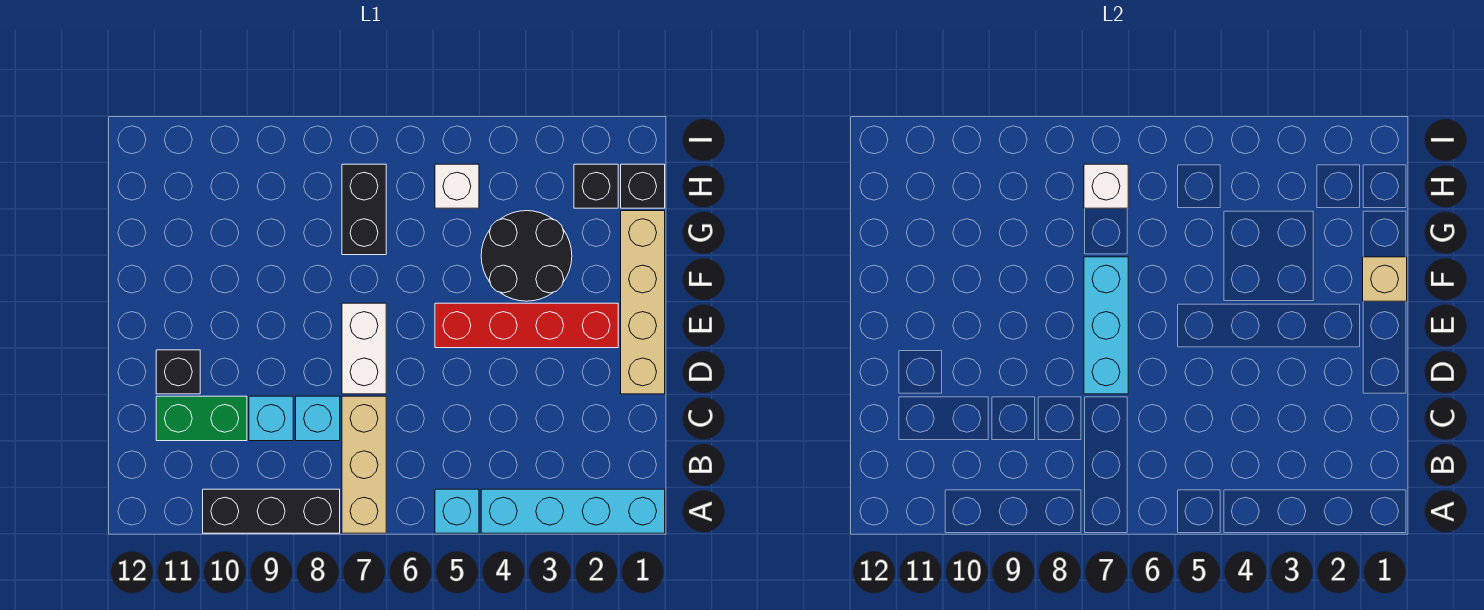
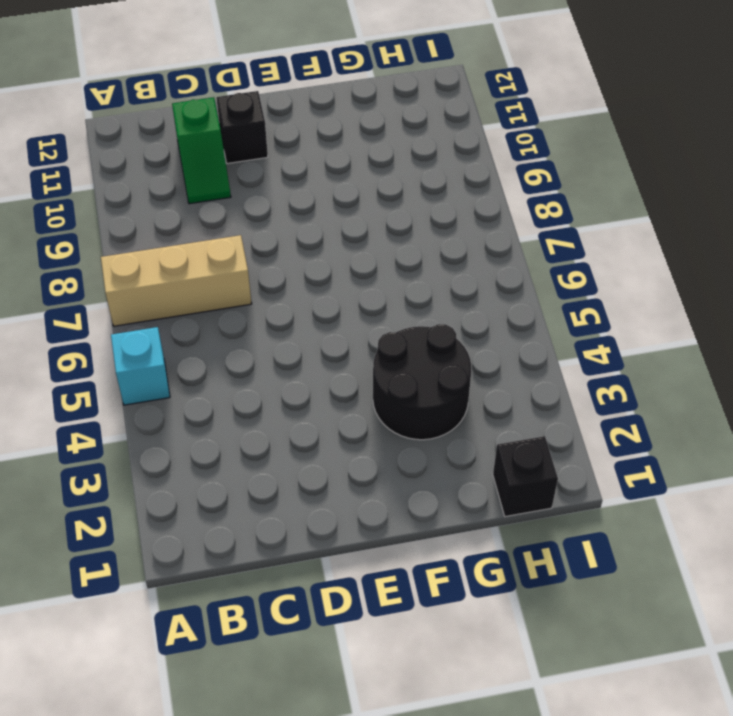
green slope C10:C11 level 1 top 11 -> green brick C10:C11 level 1
none -> cyan brick A1:A4 level 1
none -> black brick A8:A10 level 1
none -> cyan brick C8 level 1

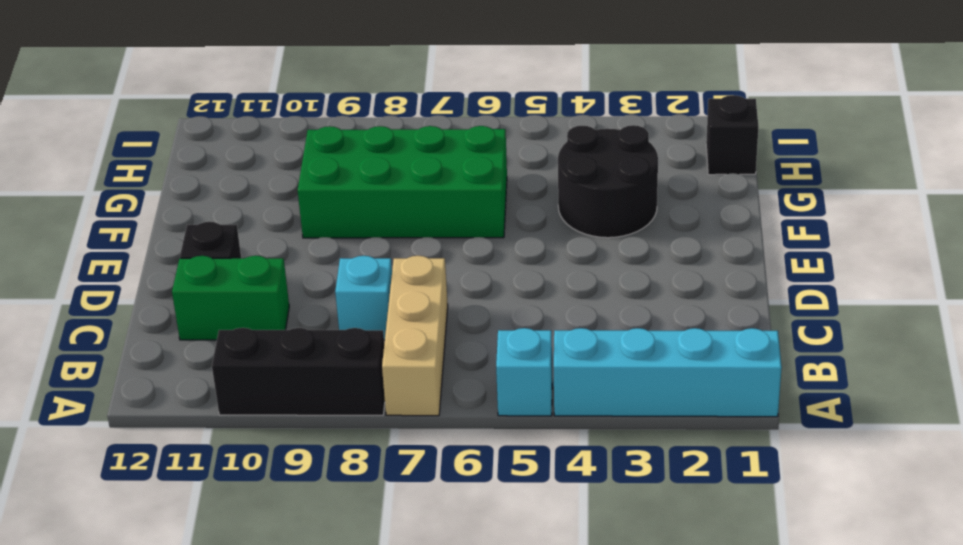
green brick F6:G9 level 1 -> black brick G7:H7 level 1
none -> cyan brick C9 level 1
none -> tan brick D1:G1 level 1
none -> white brick D7:E7 level 1

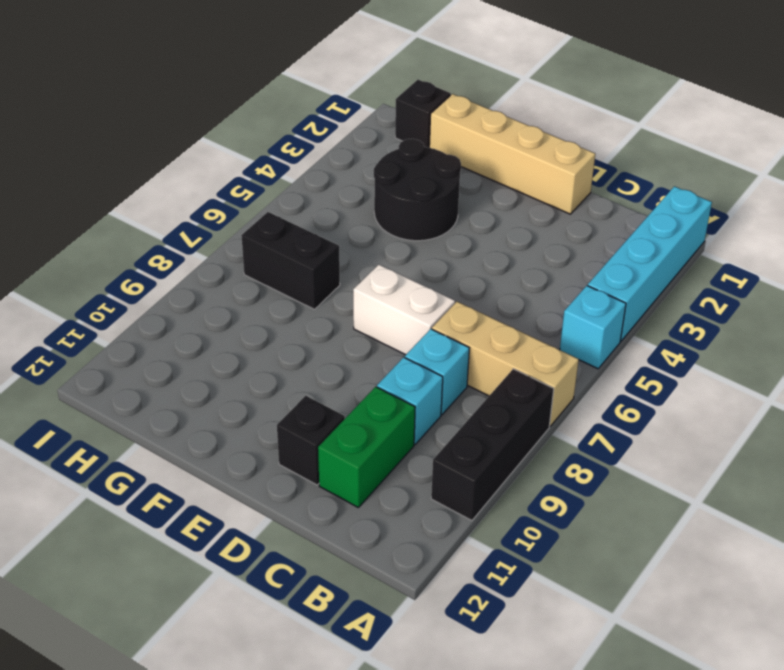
none -> red brick E2:E5 level 1
none -> black brick H2 level 1
none -> white brick H5 level 1

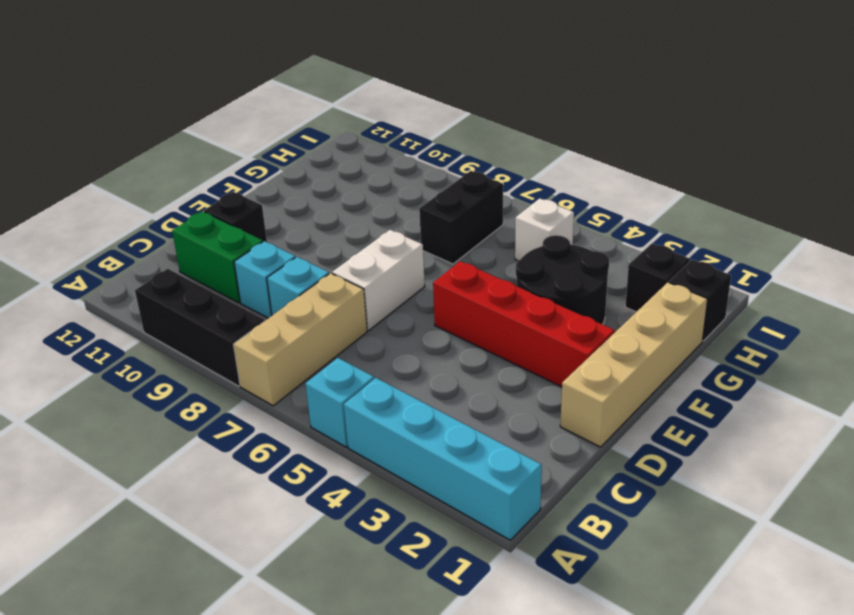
none -> cyan brick D7:F7 level 2
none -> tan brick F1 level 2
none -> white brick H7 level 2

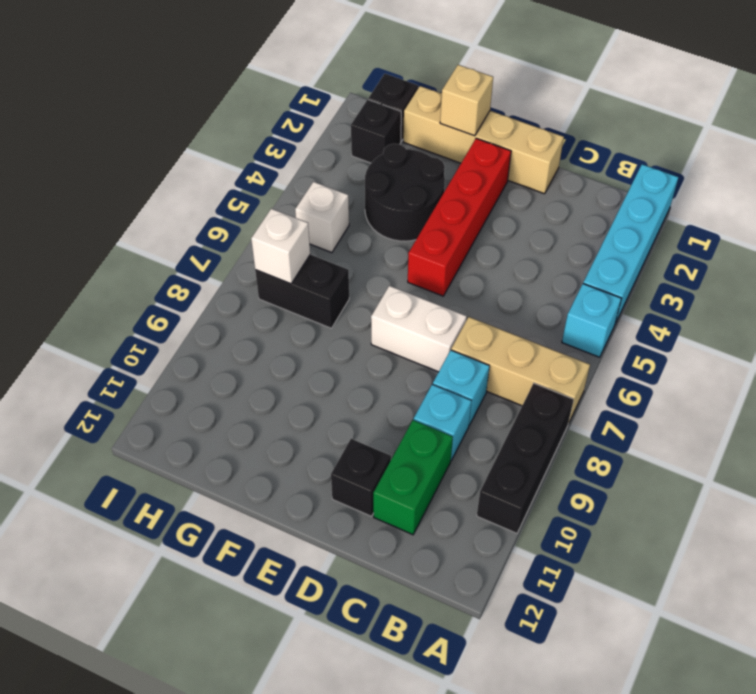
none -> cyan brick D7:F7 level 2

